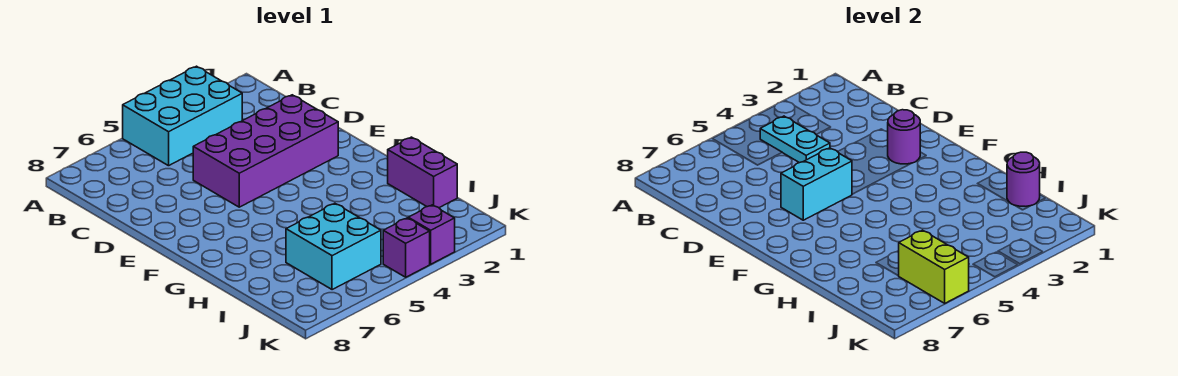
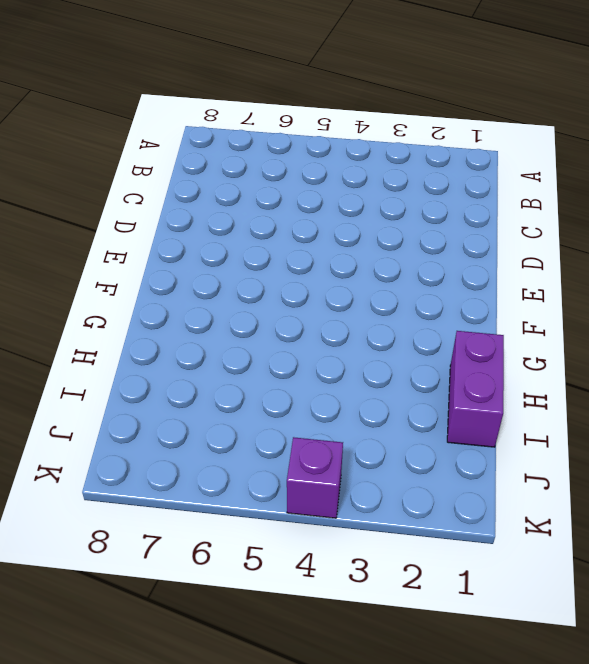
none -> cyan brick A3:B5 level 1
none -> purple brick D2:E5 level 1

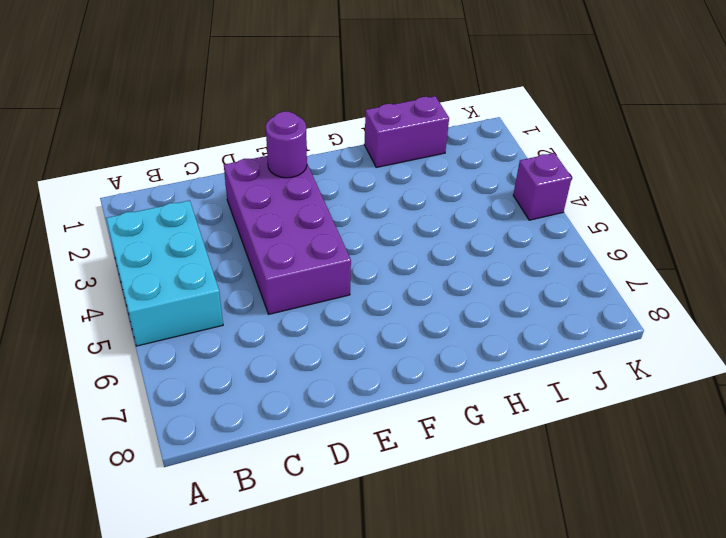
none -> cyan brick I5:J6 level 1
none -> purple brick K3 level 1

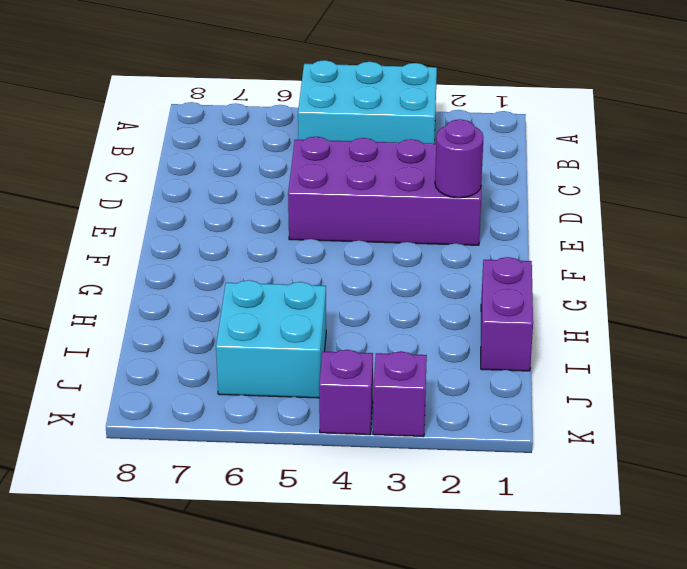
none -> cyan plate B4:C4 level 2
none -> cyan brick E5:E6 level 2

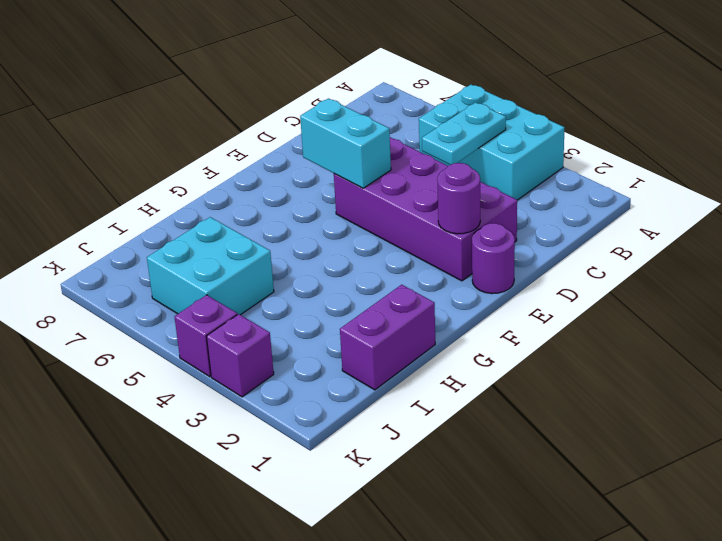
purple round brick E1 level 1 -> purple round brick I1 level 2
none -> lime brick J6:K6 level 2

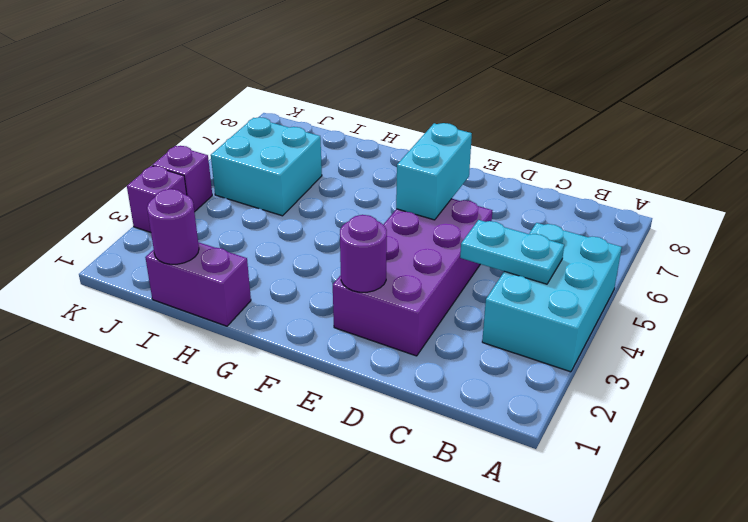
none -> lime brick J6:K6 level 2

